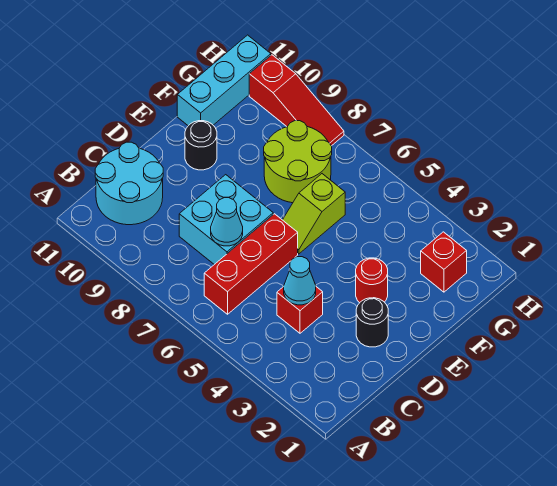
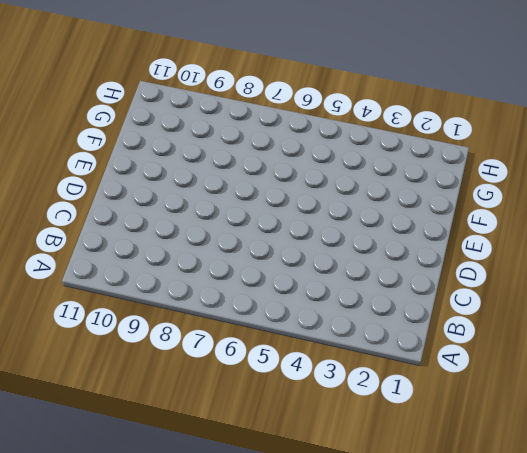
none -> red brick B6:D6 level 1
none -> cyan round brick B10:C11 level 1
none -> red brick C4 level 1

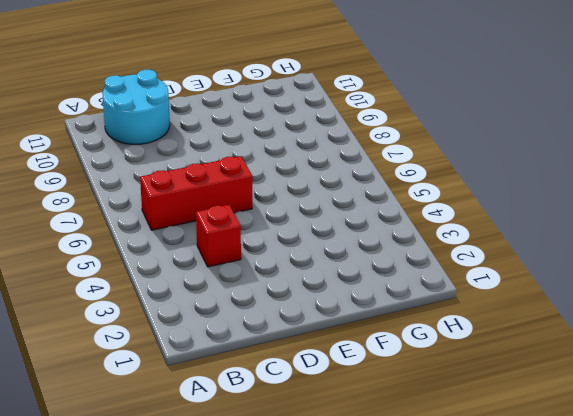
none -> cyan brick C7:D8 level 1
none -> black round brick D2 level 1
none -> red round brick E3 level 1

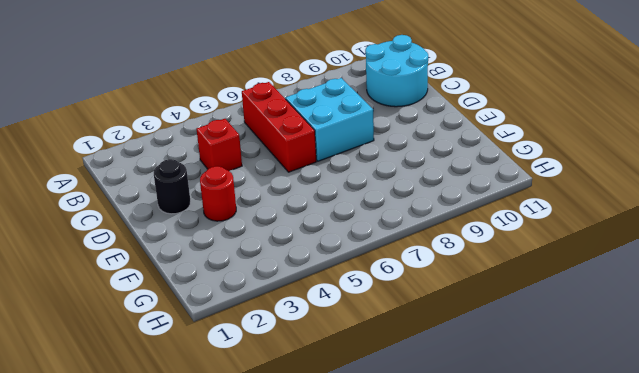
none -> lime slope E6:F6 level 1 top F
none -> black round brick E10 level 1
none -> lime round brick F7:G8 level 1

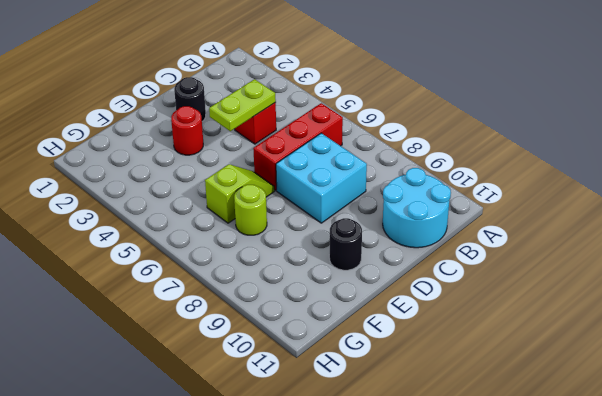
lime plate C4:D4 level 2 -> cyan cone C4 level 2
lime round brick F7 level 1 -> lime round brick F7:G8 level 1
none -> cyan brick F11:H11 level 1
none -> red brick G2 level 1
none -> red slope H8:H10 level 1 top 10

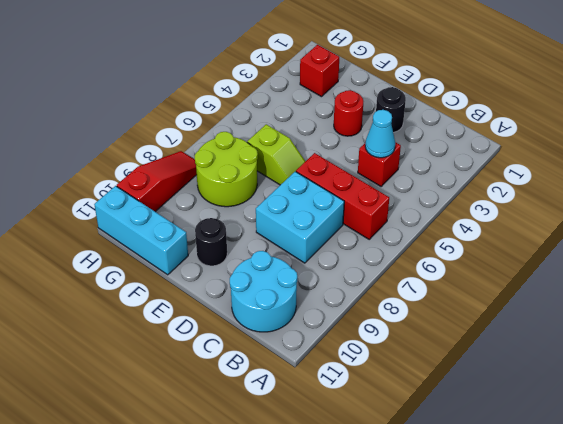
none -> cyan cone C7 level 2

